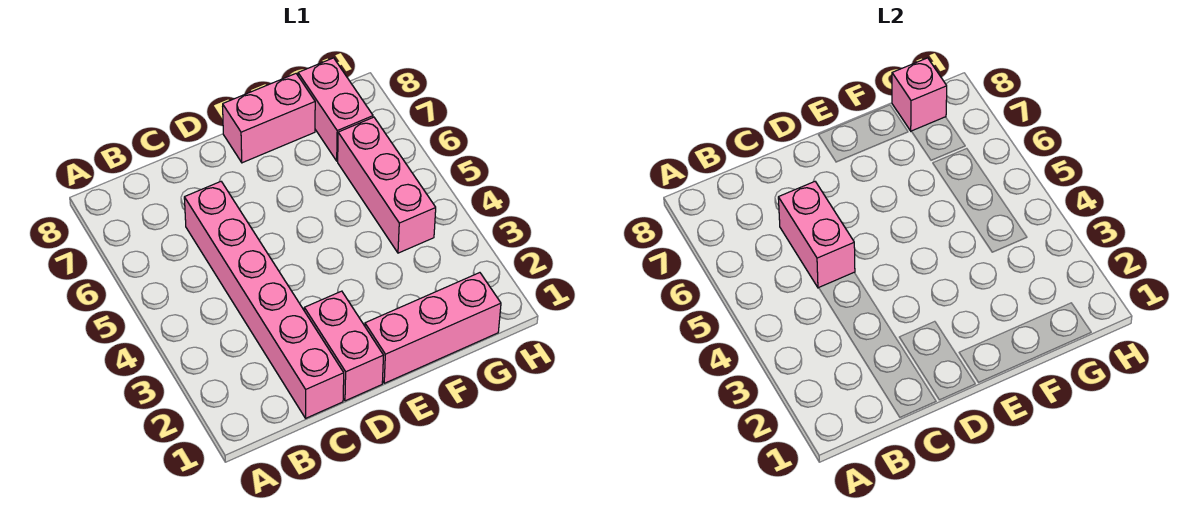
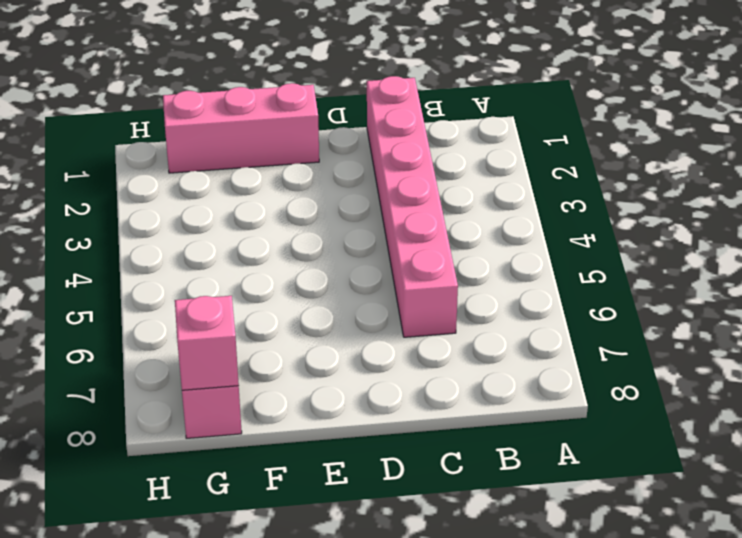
none -> pink brick D1:D2 level 1
none -> pink brick E8:F8 level 1

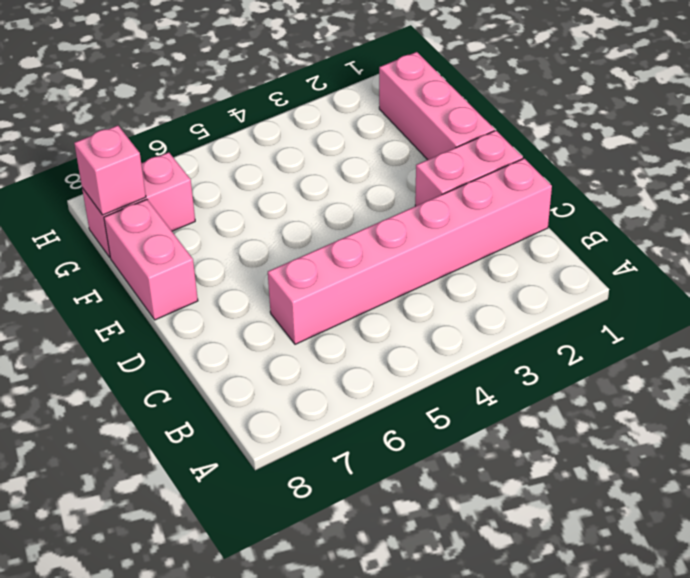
none -> pink brick G4:G6 level 1
none -> pink brick C5:C6 level 2

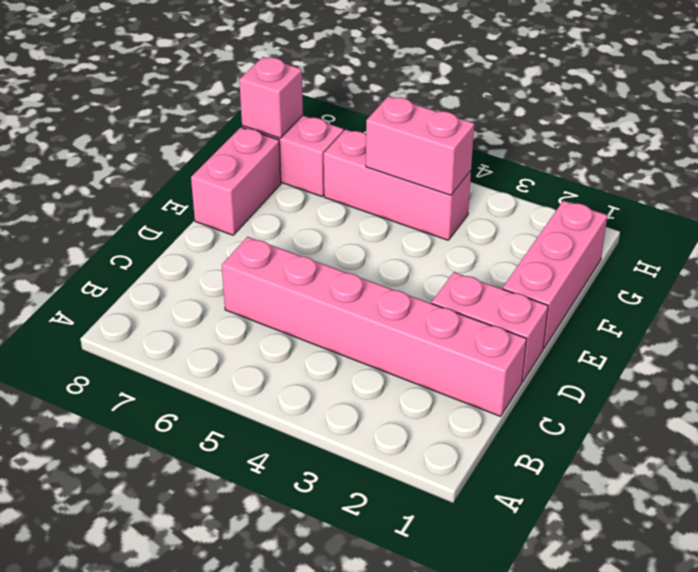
pink brick G4:G5 level 2 -> pink brick C5:C6 level 2

